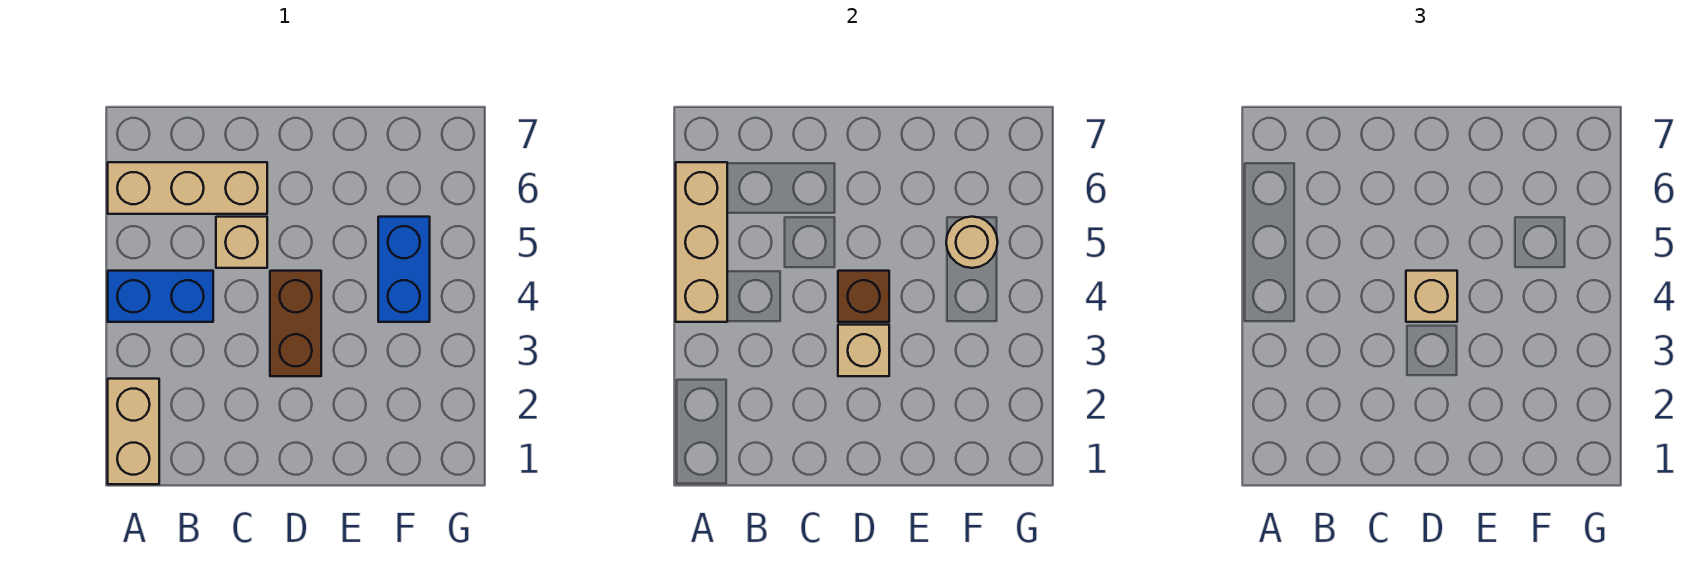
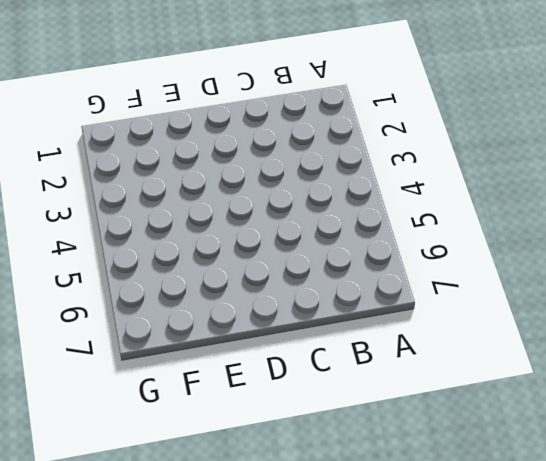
none -> tan brick A1:A2 level 1
none -> blue brick A4:B4 level 1

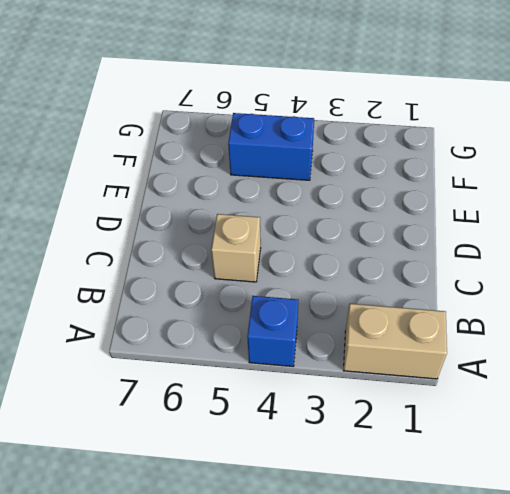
blue brick A4 level 1 -> blue brick A4:B4 level 1
none -> tan brick A6:C6 level 1
none -> brown brick D3:D4 level 1

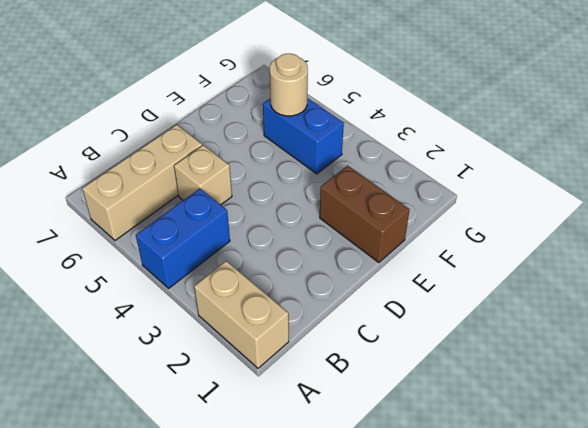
brown brick E1:E2 level 1 -> brown brick D3:D4 level 1
none -> tan brick A4:A6 level 2
none -> tan brick D3 level 2

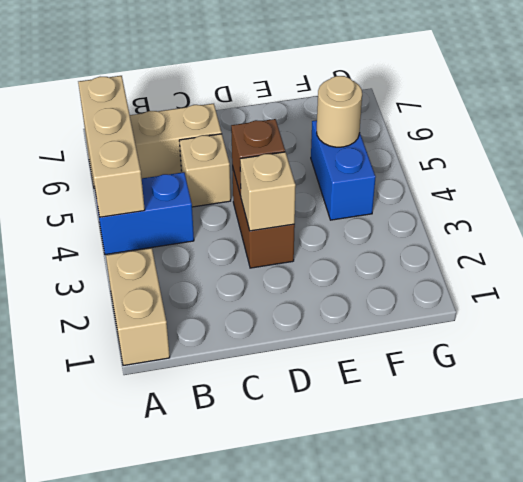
none -> tan brick D4 level 3

